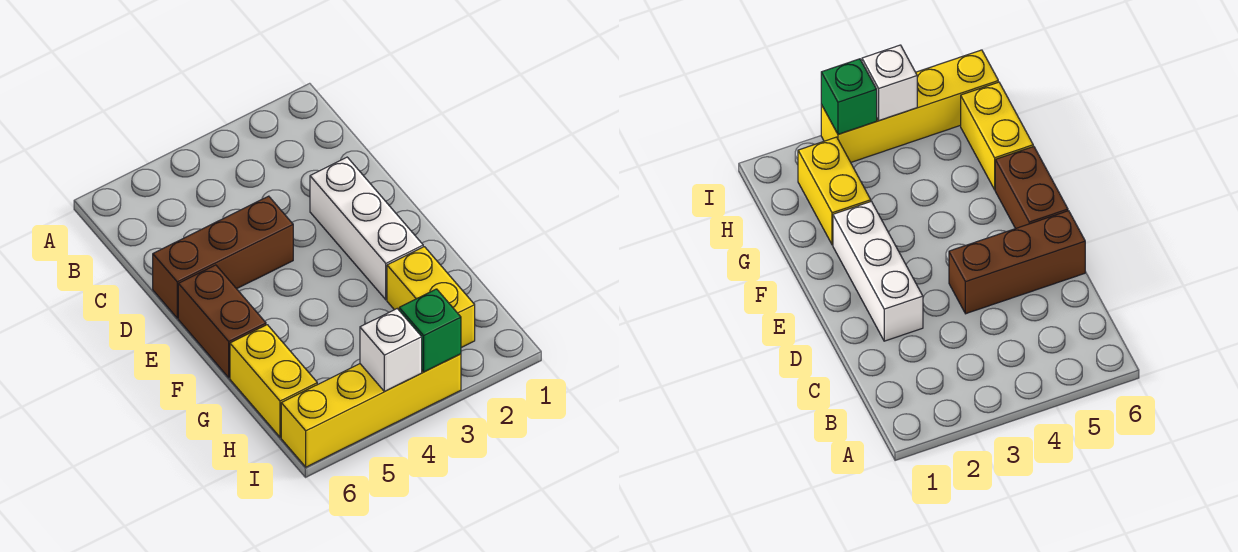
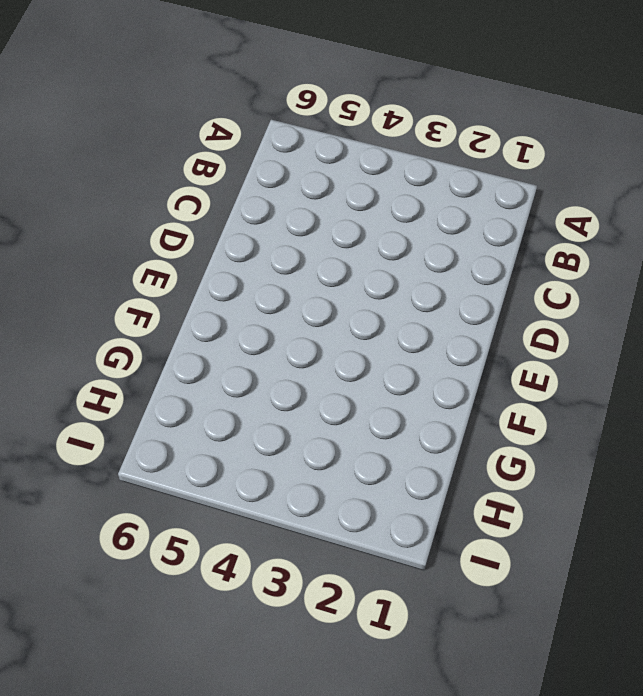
none -> white brick D2:F2 level 1
none -> brown brick D4:D6 level 1

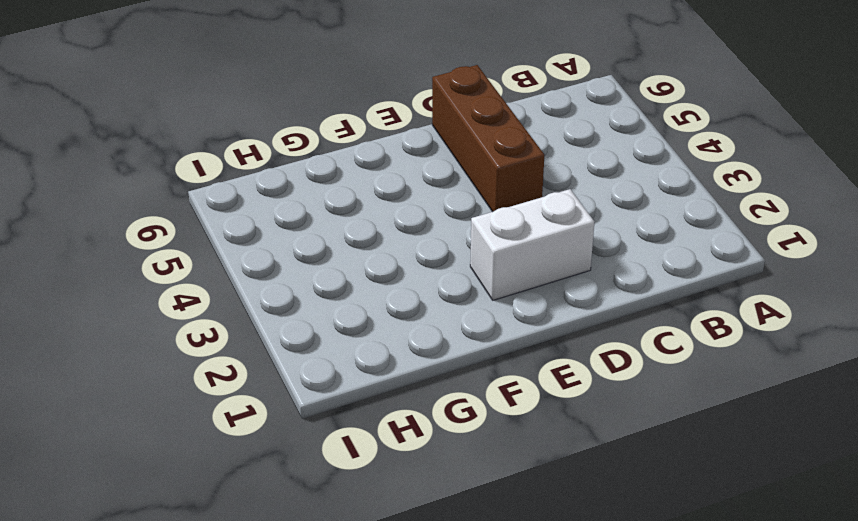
white brick D2:E2 level 1 -> white brick D2:F2 level 1
none -> brown brick E6:F6 level 1
none -> yellow brick G2:H2 level 1

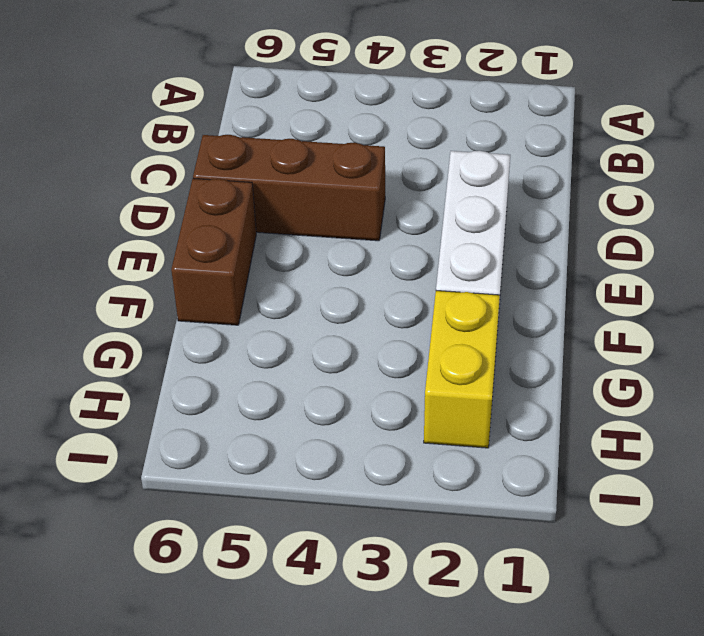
none -> yellow brick G6:H6 level 1
none -> yellow brick I3:I6 level 1

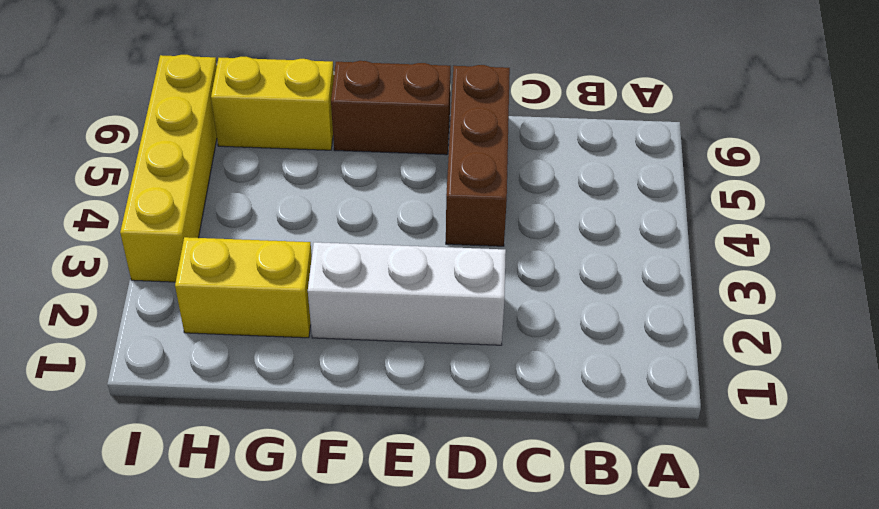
none -> green brick I3 level 2
none -> white brick I4 level 2

